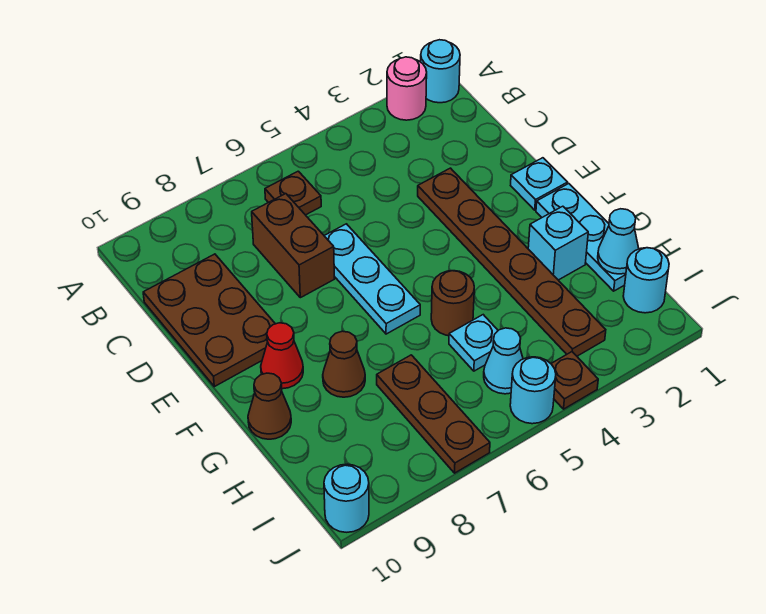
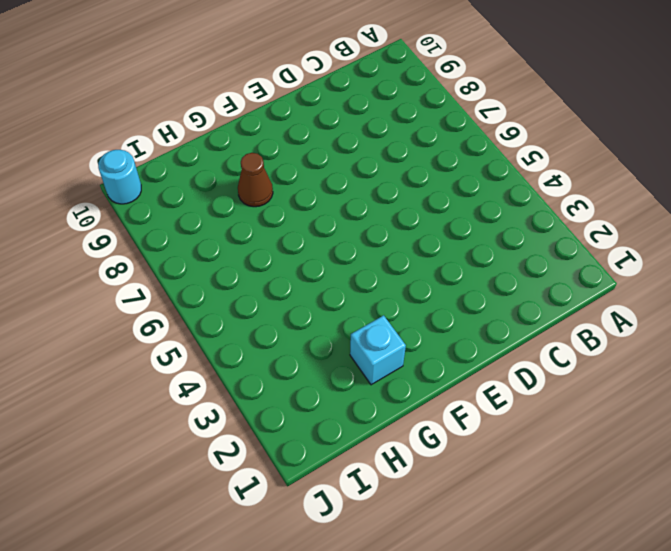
none -> cyan round brick A1 level 1
none -> pink round brick A2 level 1
none -> brown plate B6 level 1

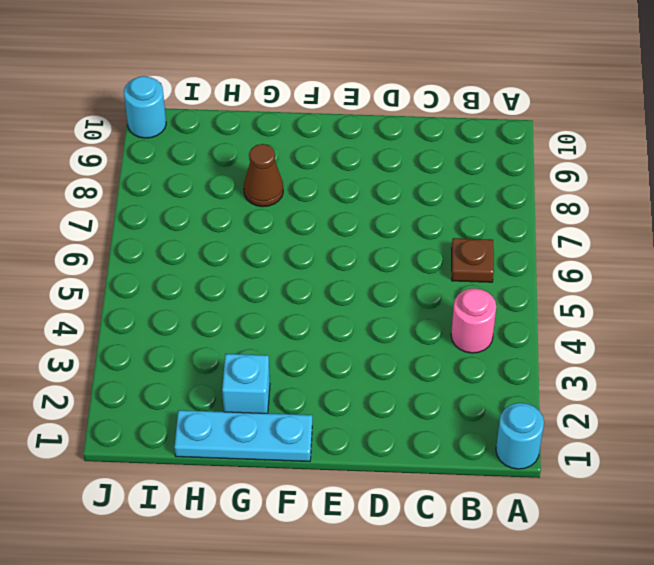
pink round brick B4 level 1 -> pink round brick A2 level 1
none -> brown brick C7:D7 level 1
none -> brown plate C9:E10 level 1
none -> brown plate D3:I3 level 1

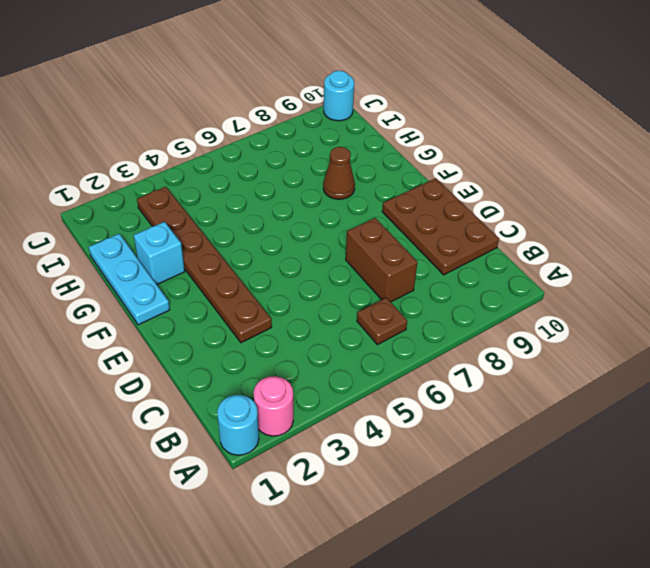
none -> cyan plate D6:F6 level 1
none -> cyan plate E1 level 1
none -> red cone F9 level 1

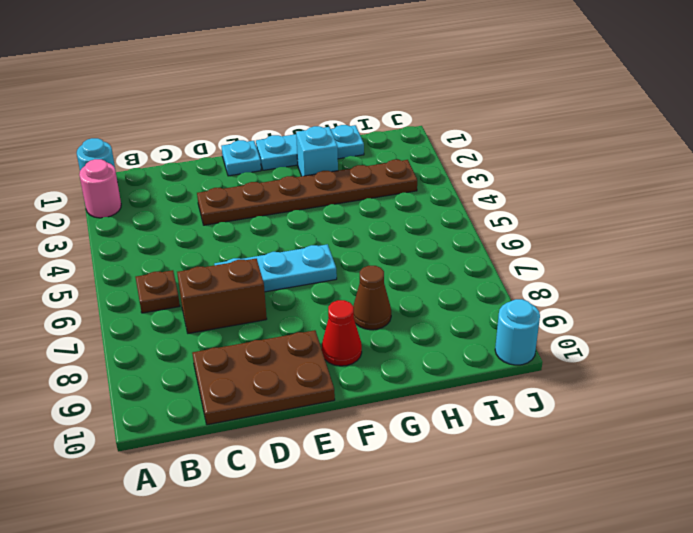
none -> brown round brick G5 level 1
none -> brown cone G10 level 1
none -> cyan plate H5 level 1

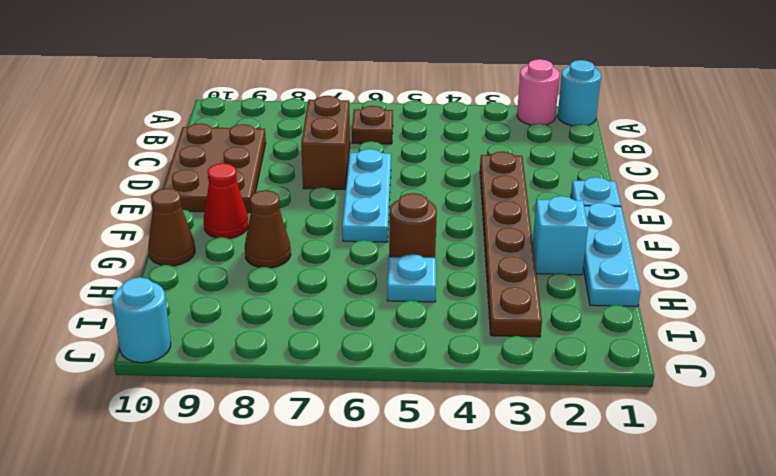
none -> brown plate H7:J7 level 1
none -> cyan round brick I1 level 1
none -> cyan cone I5 level 1

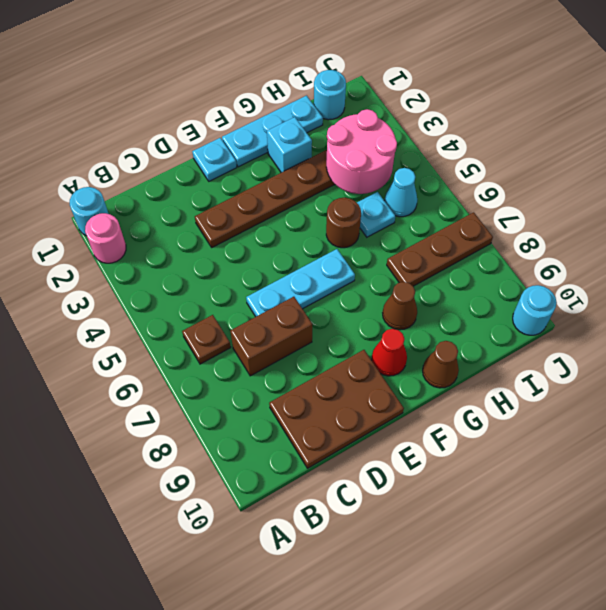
pink round brick H3:I4 level 2 -> none
none -> brown plate J4 level 1
none -> cyan round brick J5 level 1
none -> cyan cone H1 level 2

